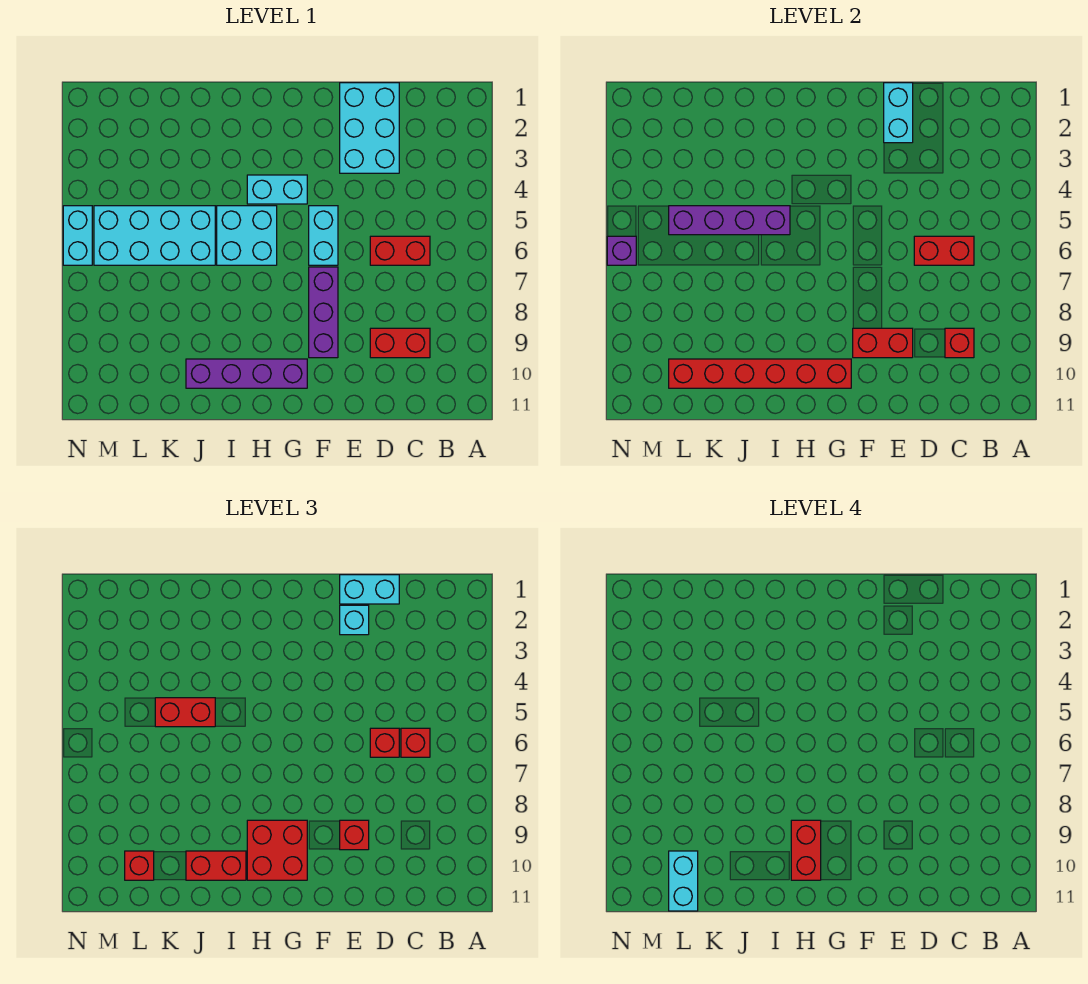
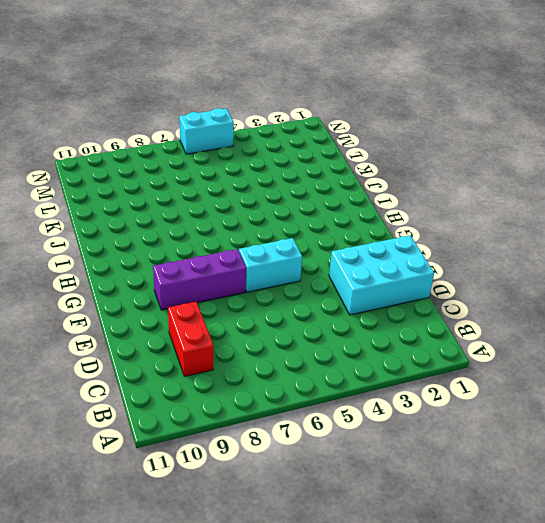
none -> red brick C6:D6 level 1
none -> cyan brick G4:H4 level 1
none -> purple brick G10:J10 level 1

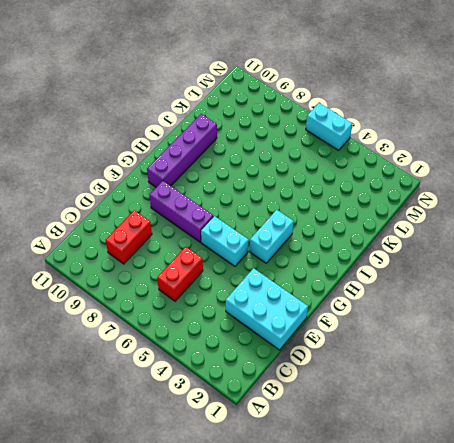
none -> cyan brick H5:I6 level 1
none -> cyan brick J5:M6 level 1
none -> red brick C6:D6 level 2

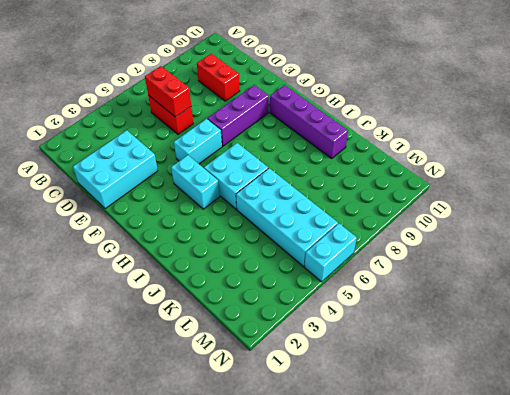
none -> red brick C9 level 2
none -> cyan brick E1:E2 level 2
none -> red brick E9:F9 level 2

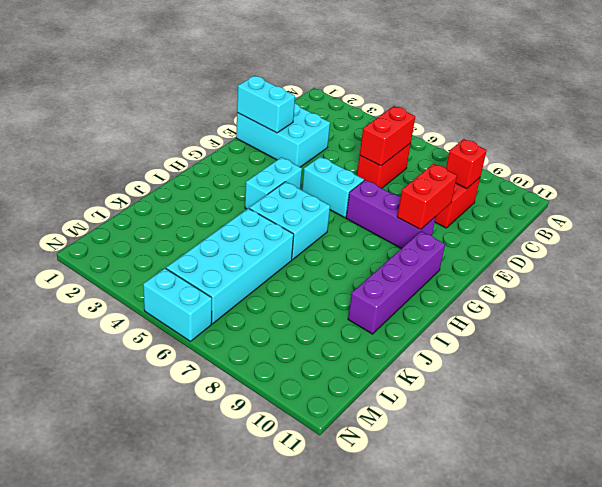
none -> red brick G10:L10 level 2
none -> purple brick I5:L5 level 2
none -> purple brick N6 level 2

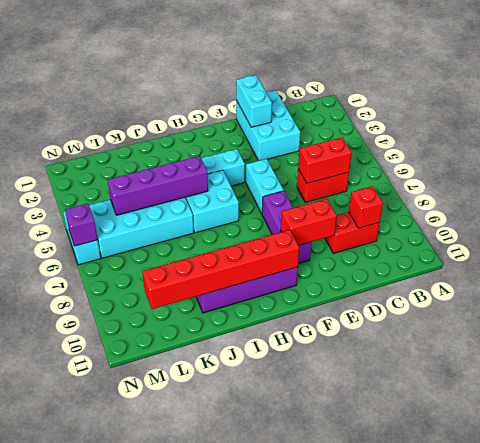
none -> red brick C6 level 3
none -> cyan brick D1:E1 level 3
none -> red brick D6 level 3

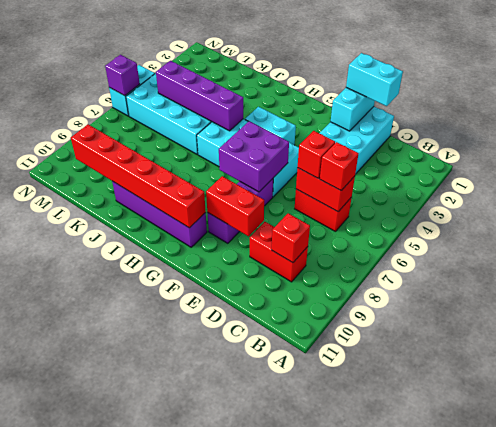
purple brick F6:G7 level 2 -> none
none -> cyan brick E2 level 3
none -> red brick E9 level 3
none -> red brick G9:H10 level 3

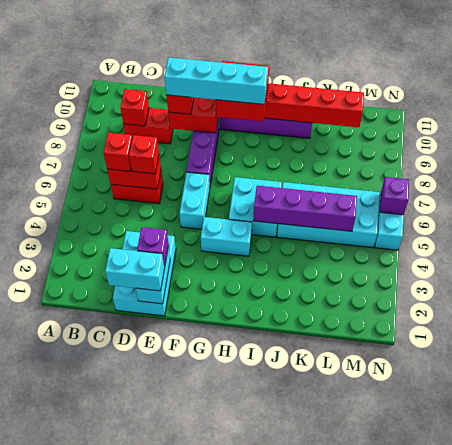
purple brick E2 level 3 -> cyan brick E2 level 3
cyan brick E9:H9 level 4 -> red brick H9:H10 level 4
none -> red brick I10:J10 level 3
none -> red brick J5:K5 level 3
none -> red brick L10 level 3

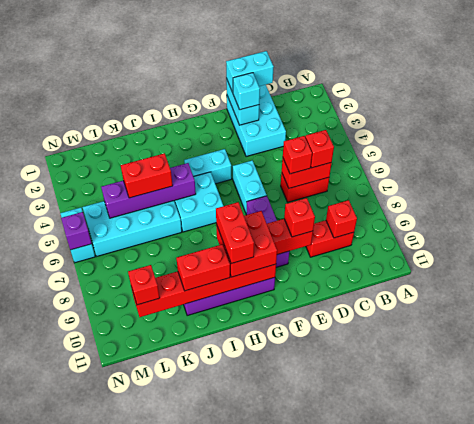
none -> cyan brick L10:L11 level 4

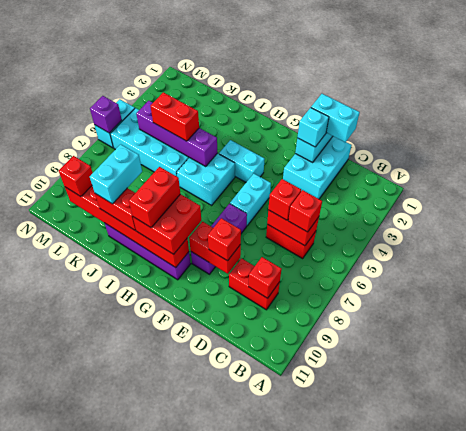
cyan brick J9:J10 level 4 -> cyan brick L10:L11 level 4

